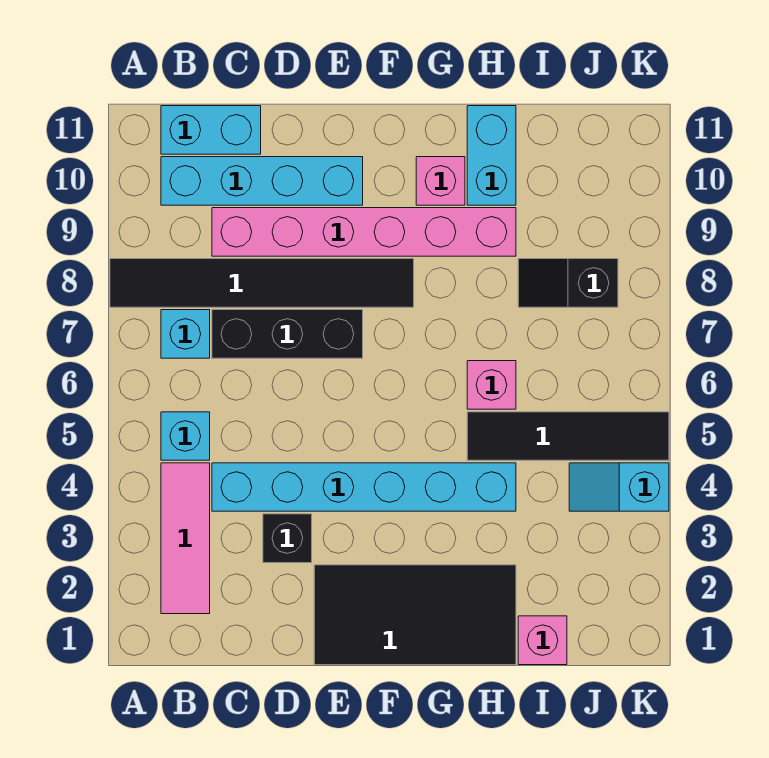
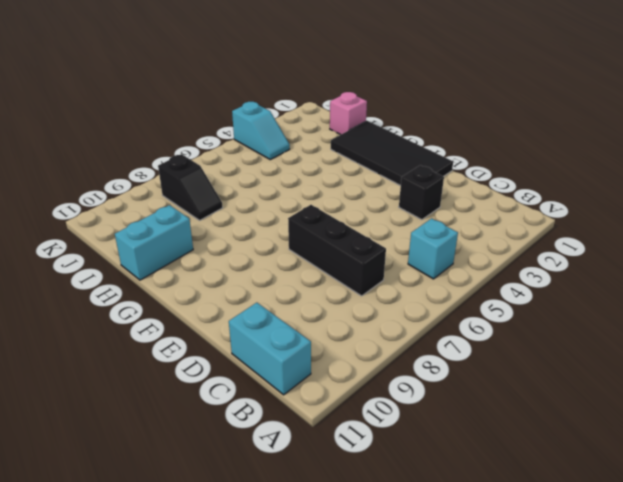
none -> black tile A8:F8 level 1
none -> pink tile B2:B4 level 1
none -> cyan brick B7 level 1

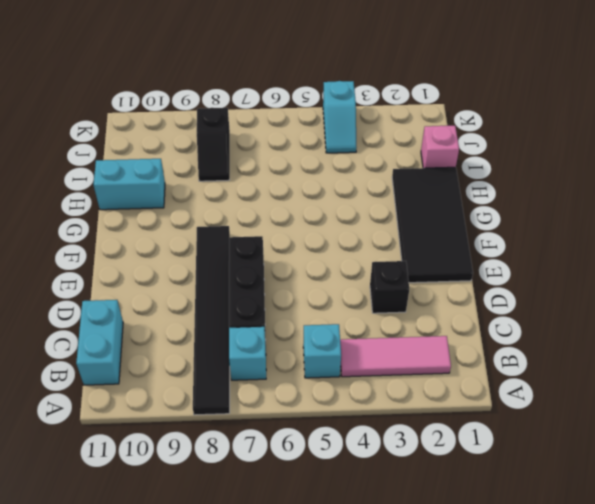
none -> cyan brick B10:E10 level 1
none -> cyan brick C4:H4 level 1
none -> pink brick C9:H9 level 1

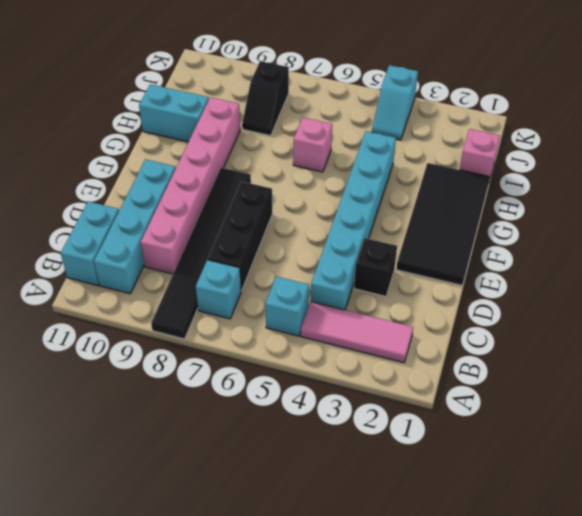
none -> pink brick G10 level 1
none -> black tile H5:K5 level 1

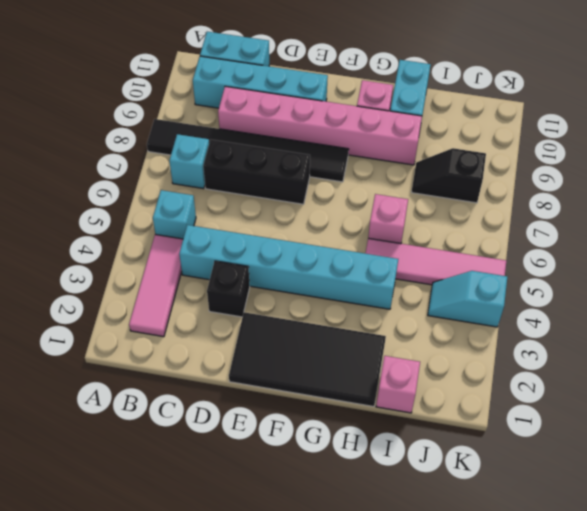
pink tile H5:K5 level 1 -> black tile H5:K5 level 1

